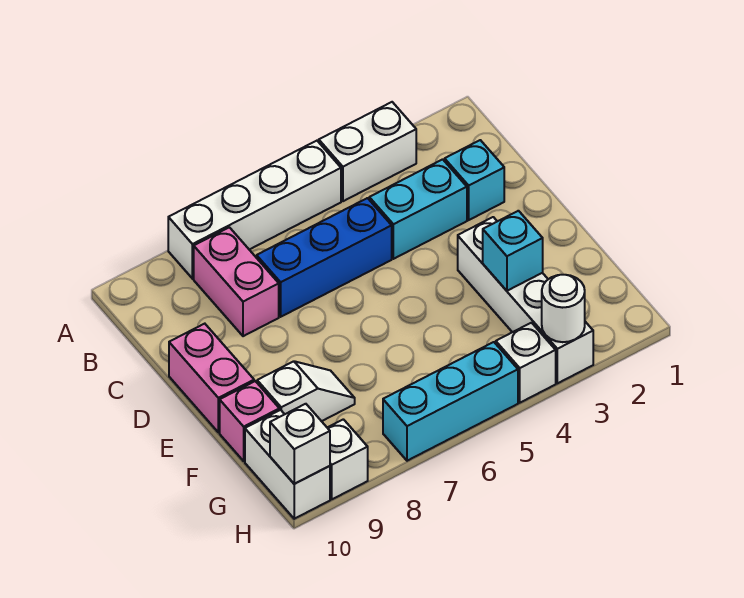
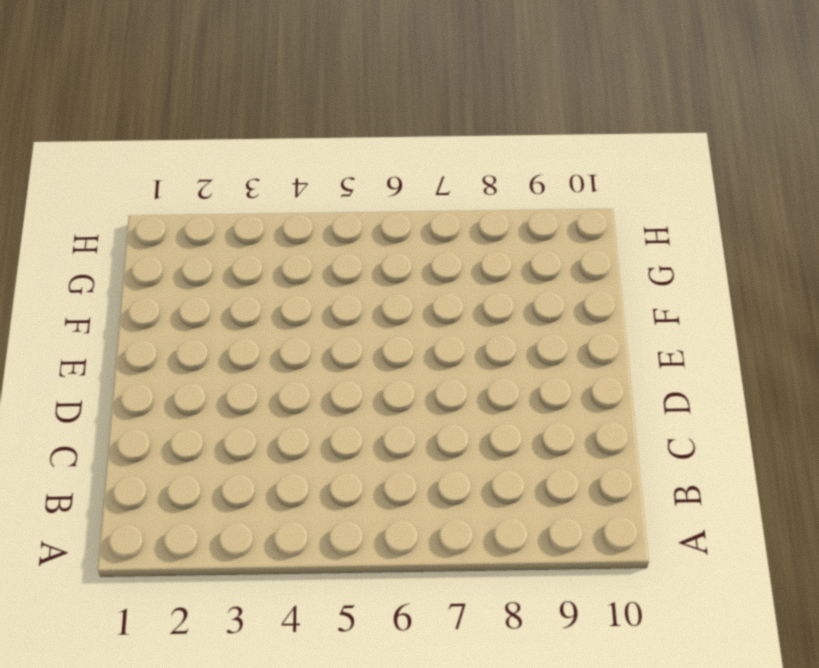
none -> white brick A3:A4 level 1
none -> white brick A5:A8 level 1
none -> pink brick B8:C8 level 1

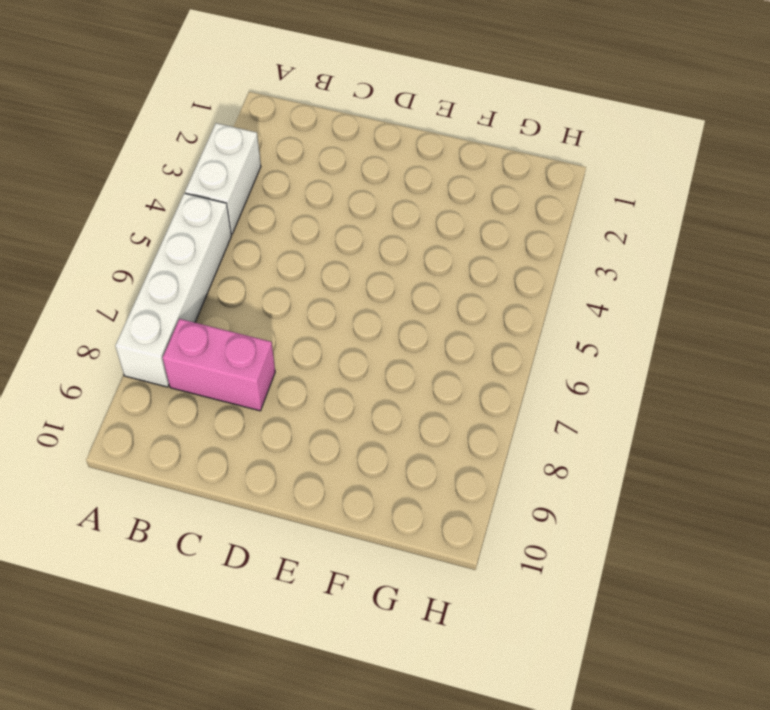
none -> cyan brick C2 level 1
none -> cyan brick C3:C4 level 1
none -> blue brick C5:C7 level 1

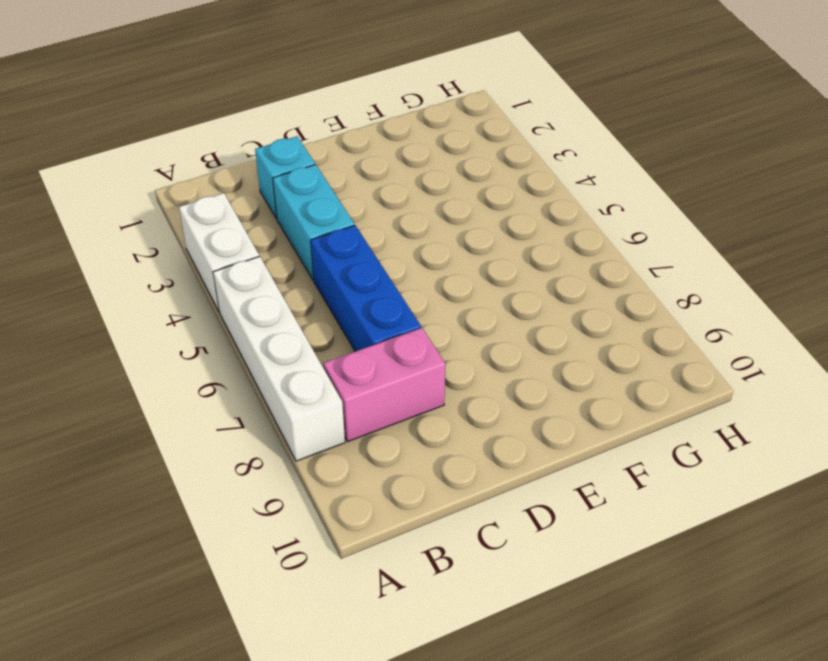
none -> pink brick D10:E10 level 1
none -> white brick E3:H3 level 1
none -> white slope F8:F9 level 1 top 9

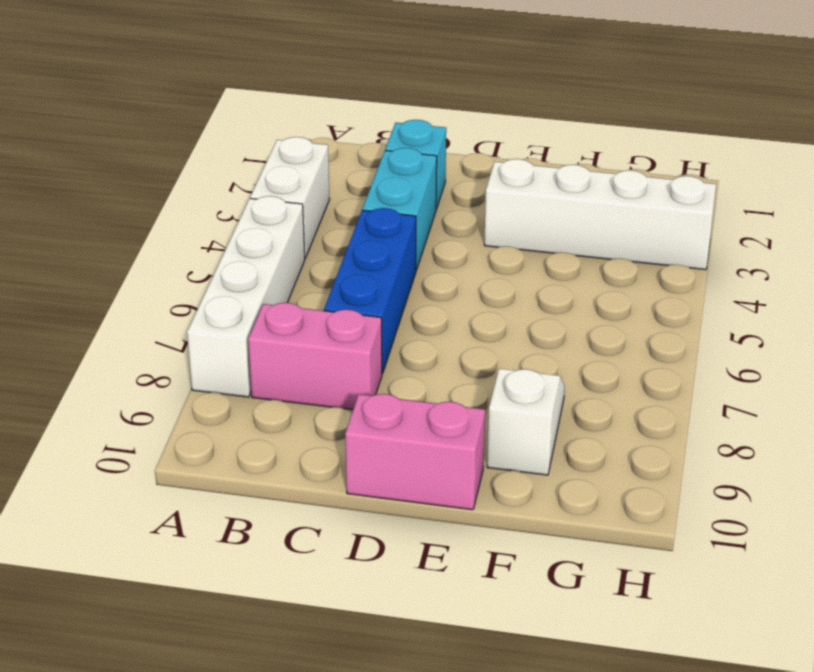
none -> pink brick F10 level 1
none -> white brick G10:H10 level 1
none -> white brick H4 level 1

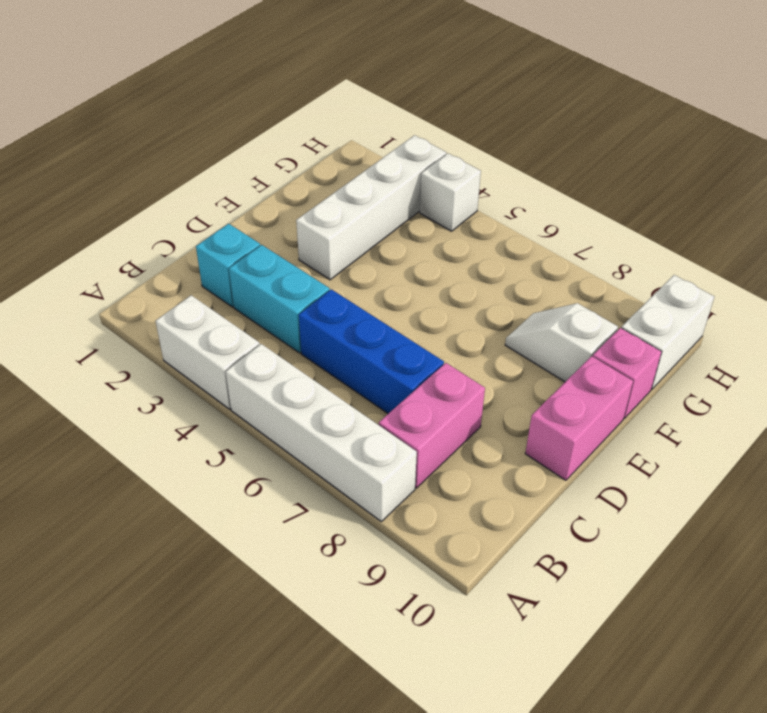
none -> cyan brick H5:H7 level 1
none -> white brick H9 level 1
none -> cyan brick F3 level 2

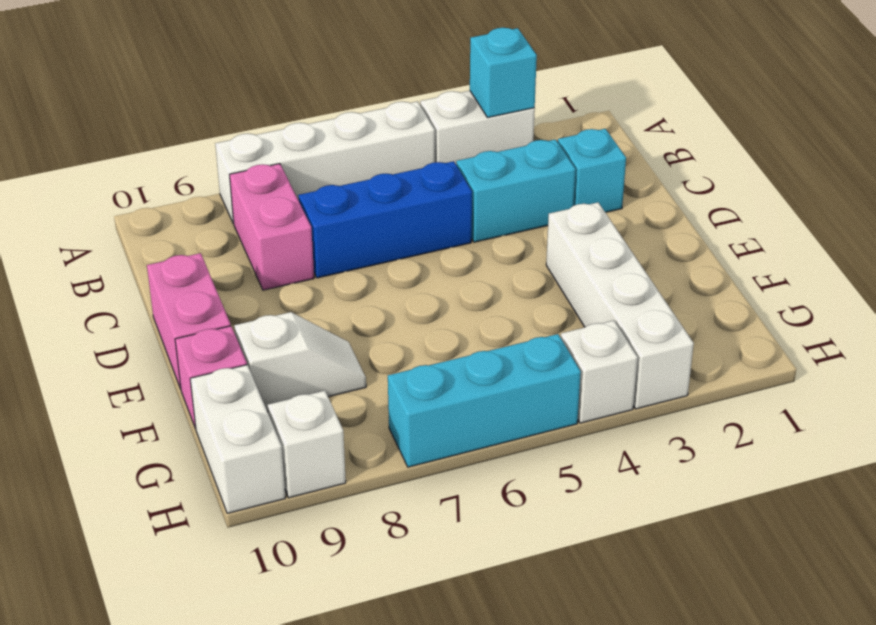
cyan brick A3 level 2 -> cyan brick F3 level 2
none -> white round brick H3 level 2
none -> white brick H10 level 2

